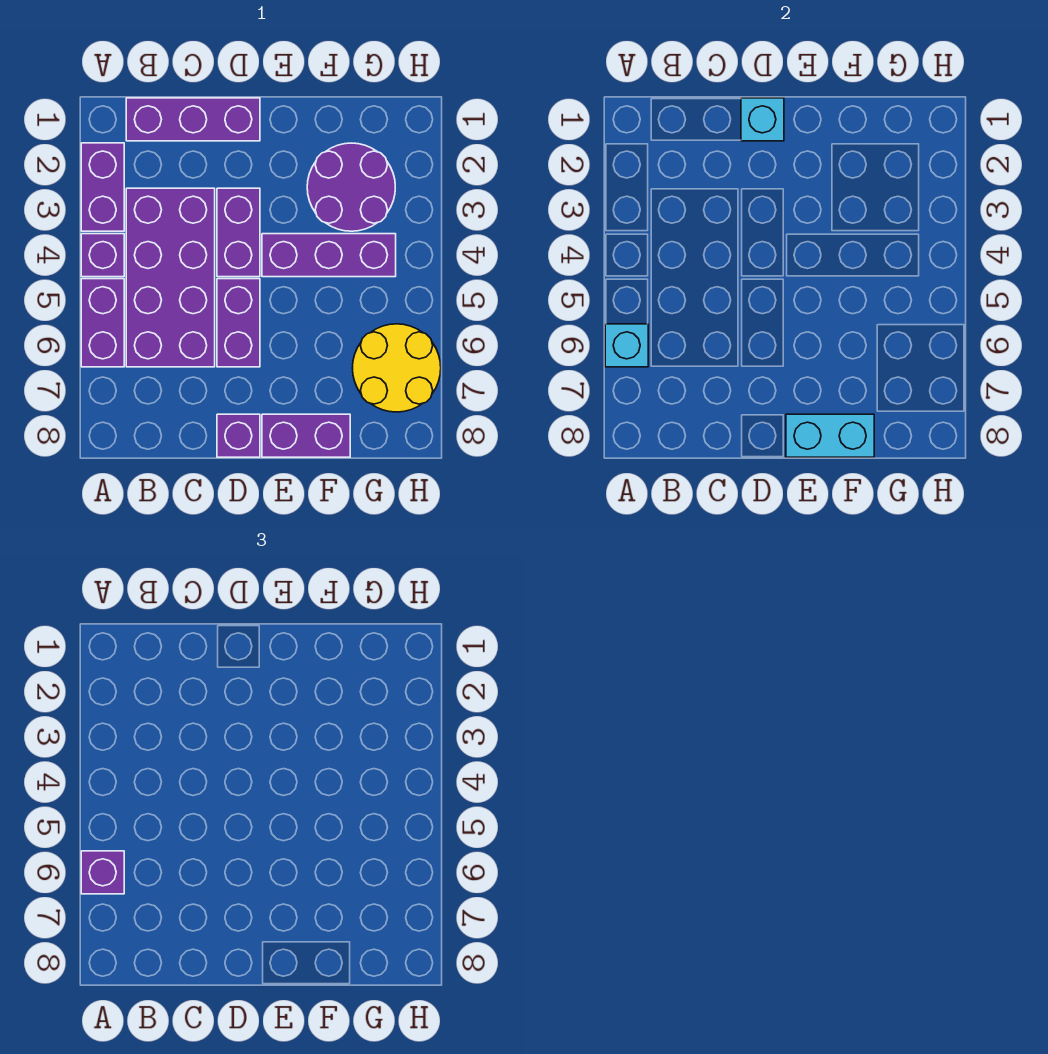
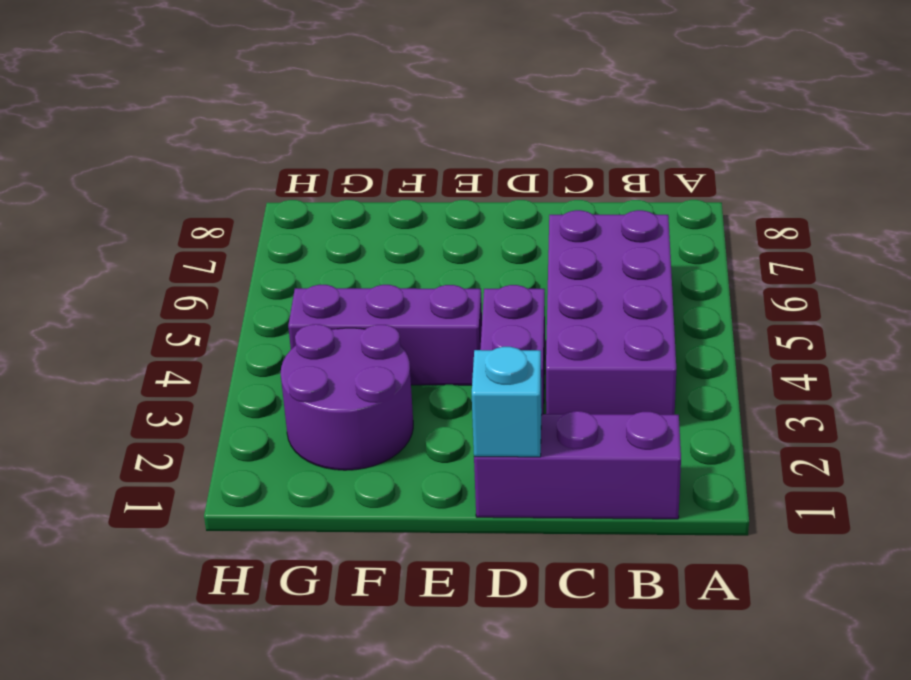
none -> purple brick A2:A3 level 1
none -> purple brick A4 level 1
none -> purple brick A5:A6 level 1

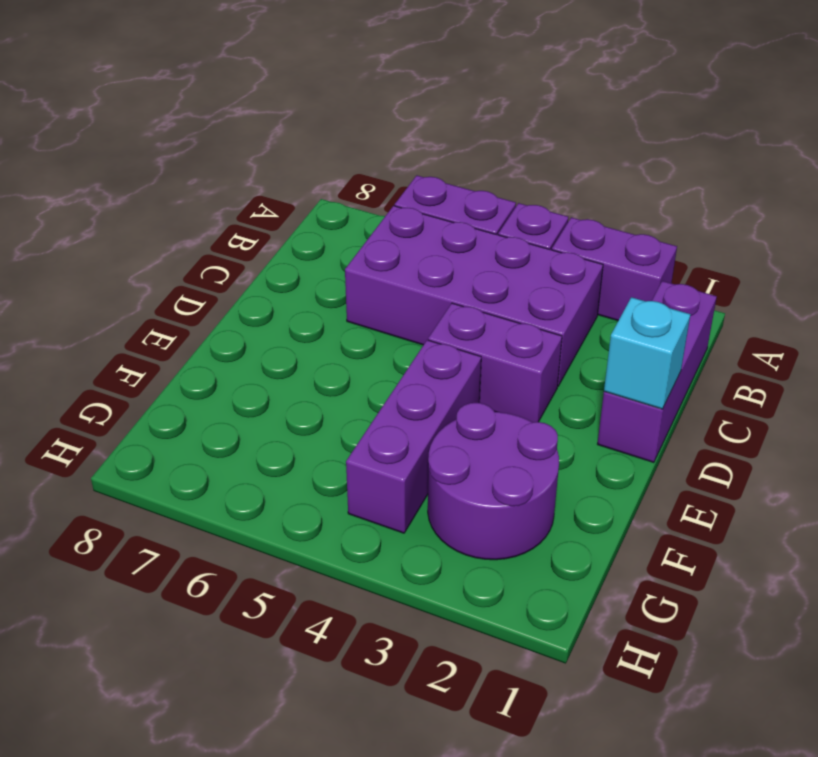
none -> purple brick D5:D6 level 1
none -> purple brick D8 level 1
none -> purple brick E8:F8 level 1

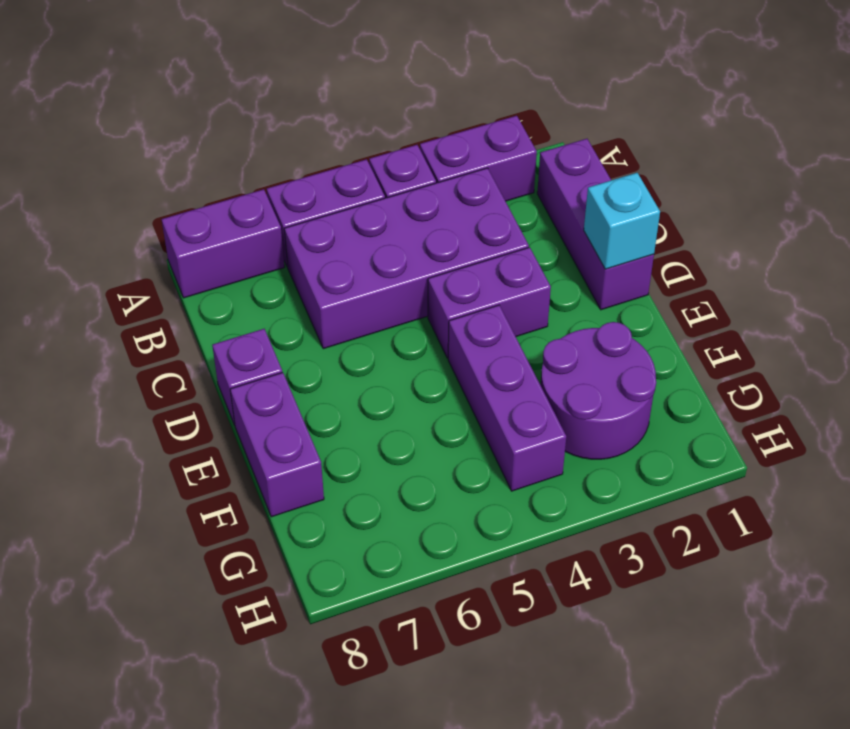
purple brick A7:A8 level 1 -> purple brick D5:D6 level 1
none -> yellow round brick G6:H7 level 1
none -> cyan brick A6 level 2
none -> cyan brick E8:F8 level 2

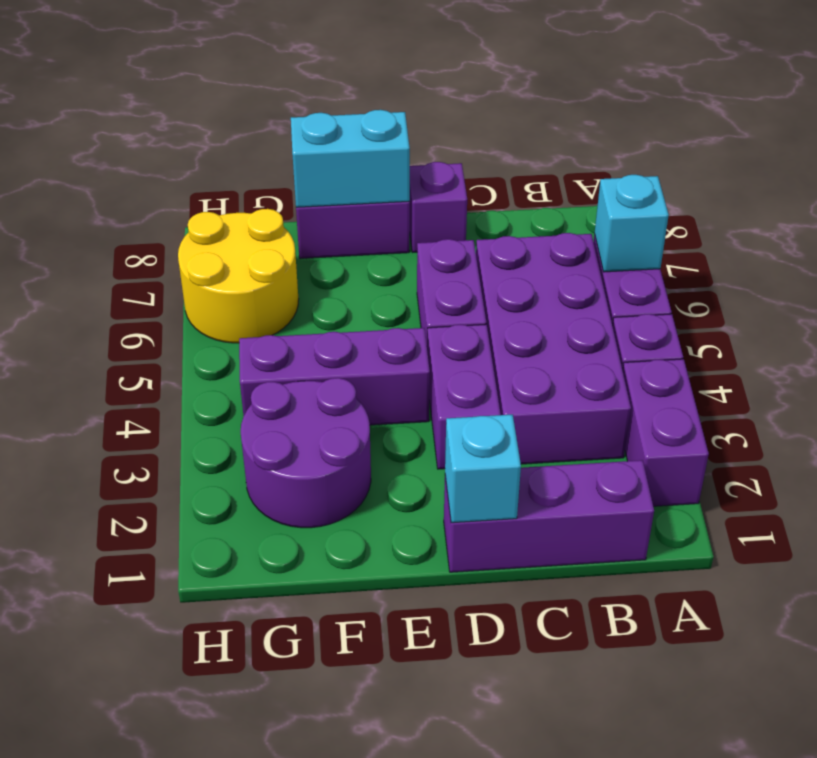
none -> purple brick A6 level 3

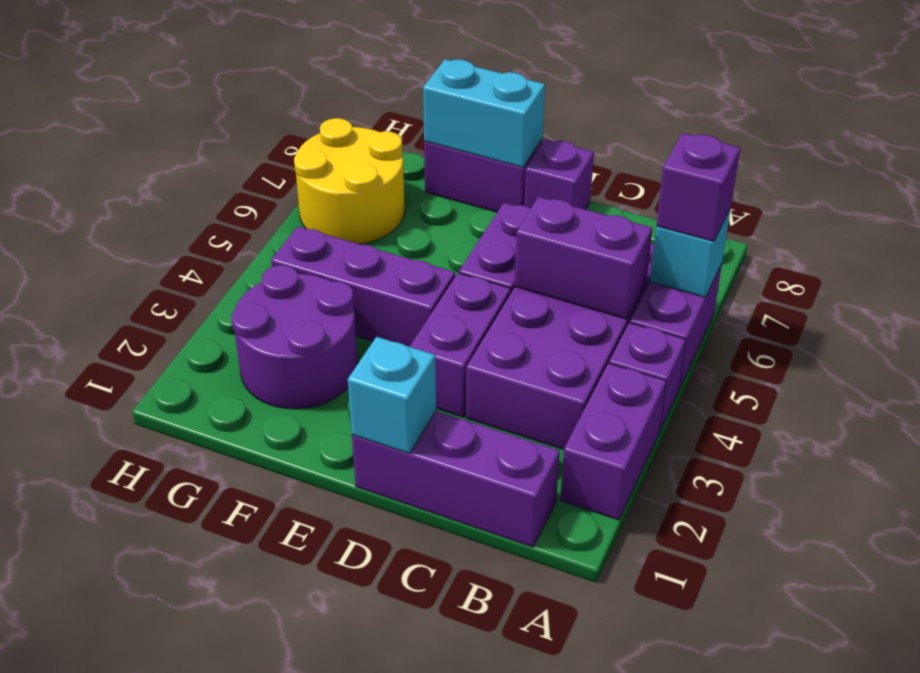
purple brick B5:C5 level 2 -> none

